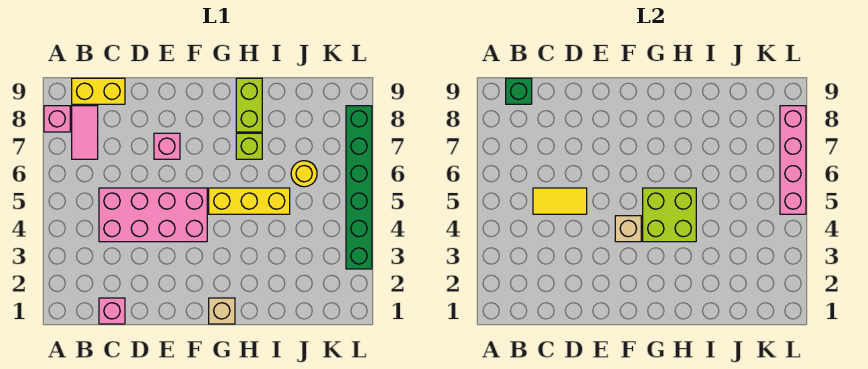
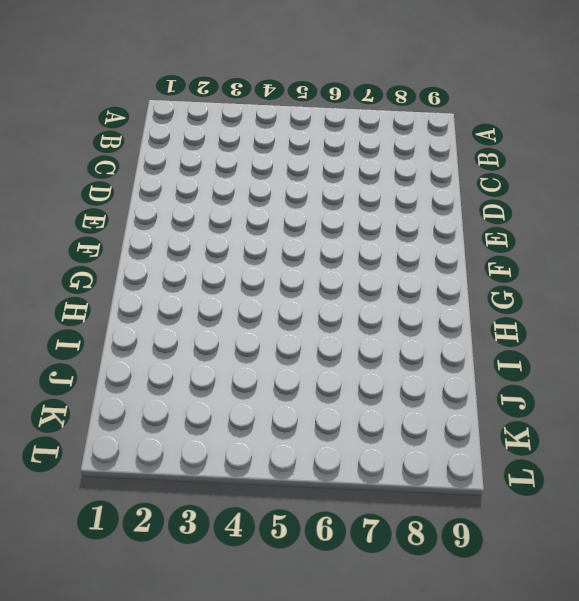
none -> pink brick A8 level 1
none -> pink tile B7:B8 level 1
none -> yellow brick B9:C9 level 1

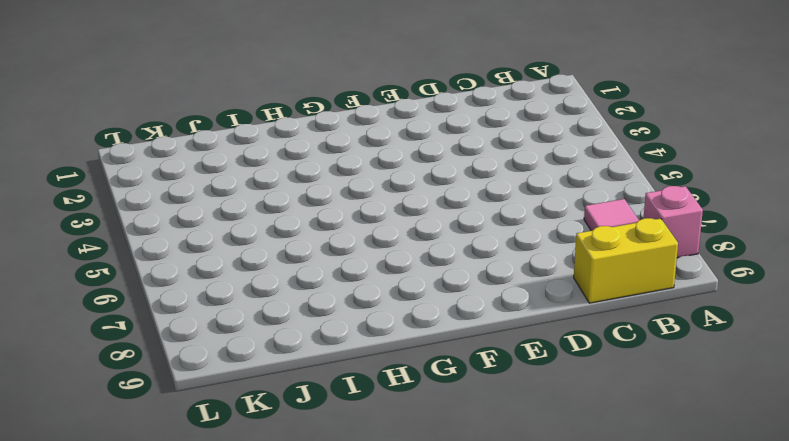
none -> pink brick C1 level 1
none -> pink brick C4:F5 level 1
none -> pink brick E7 level 1

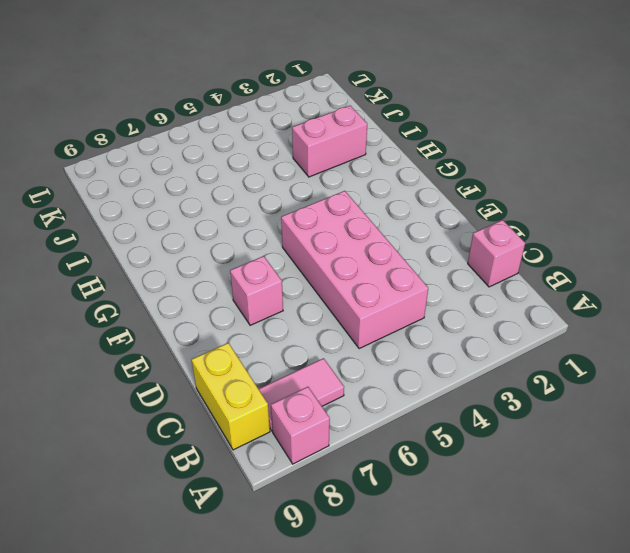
pink brick I2:I3 level 1 -> none
none -> tan brick G1 level 1
none -> yellow brick G5:I5 level 1
none -> lime brick H7 level 1

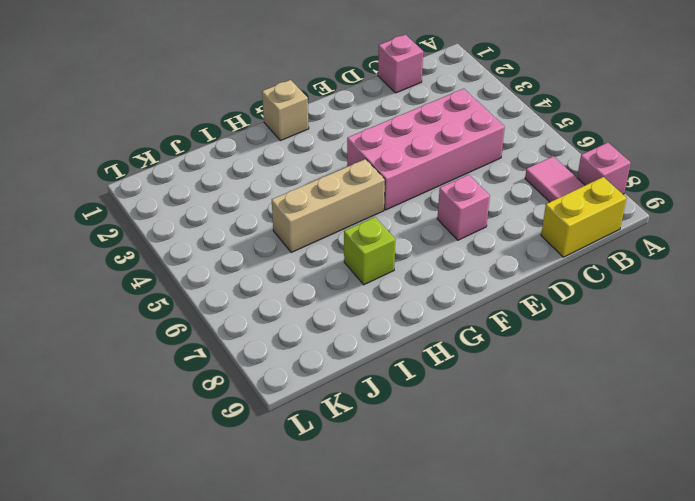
tan brick G5:I5 level 1 -> yellow brick G5:I5 level 1
none -> lime brick H8:H9 level 1
none -> yellow round brick J6 level 1
none -> green brick L3:L8 level 1

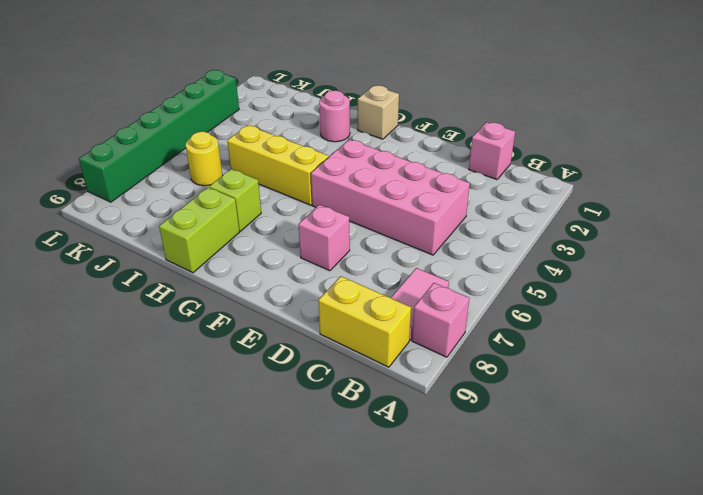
pink round brick H2 level 1 -> none
none -> green brick B9 level 2
none -> yellow tile C5:D5 level 2
none -> tan brick F4 level 2

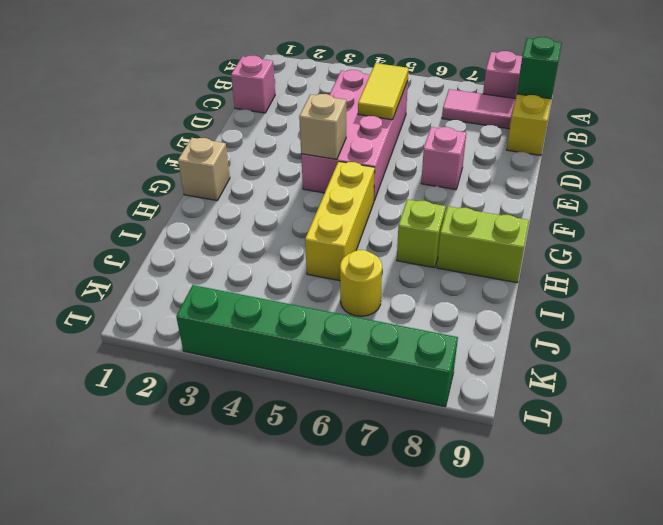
none -> lime brick G4:H5 level 2
none -> pink brick L5:L8 level 2

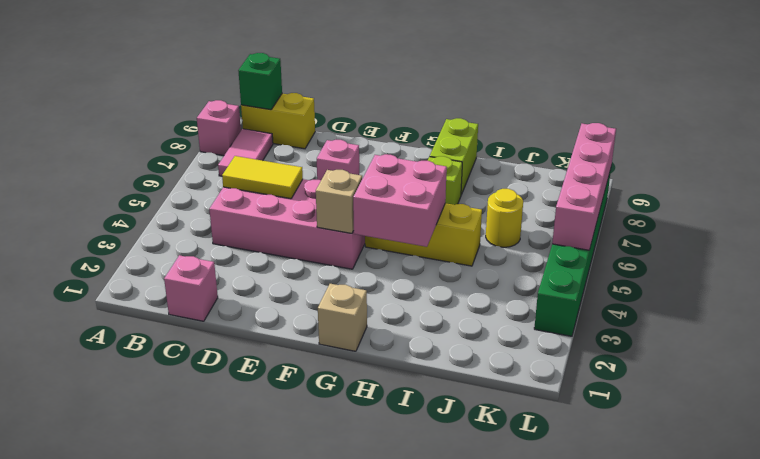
pink brick G4:H5 level 2 -> lime brick G4:H5 level 2

